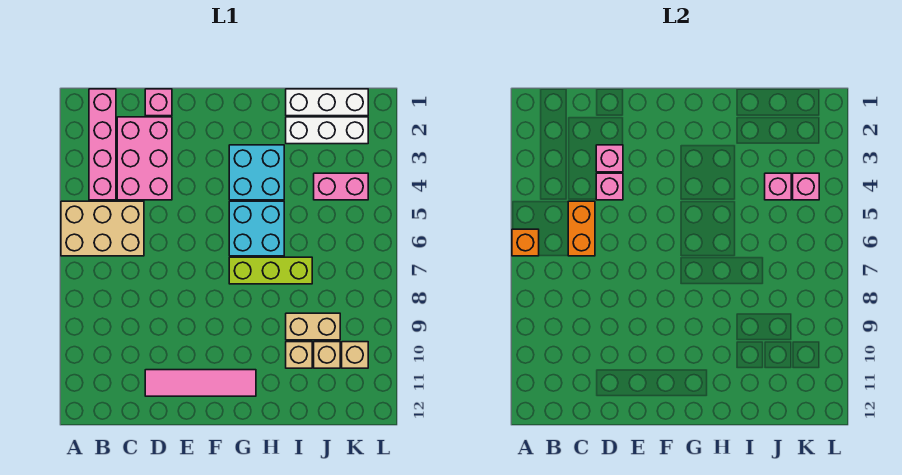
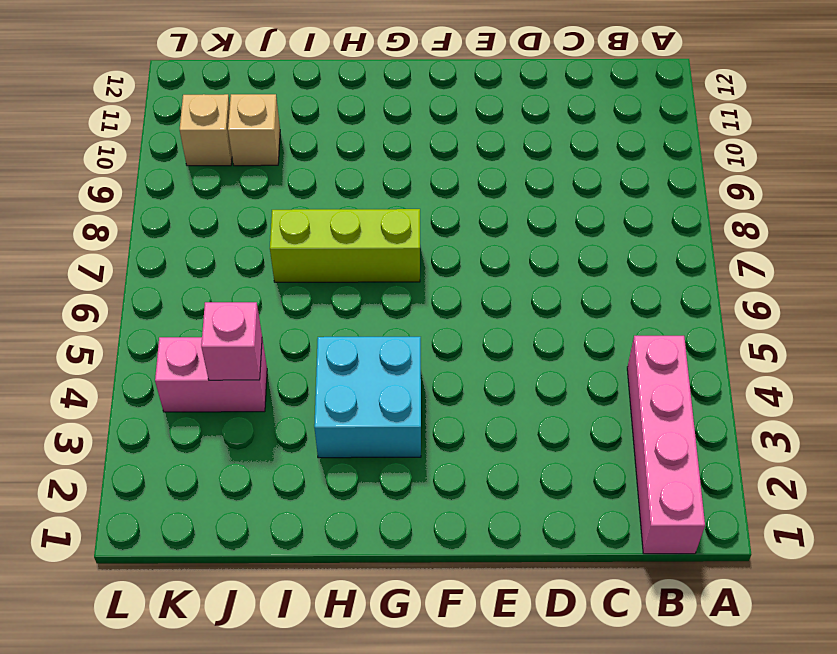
none -> tan brick A5:C6 level 1
none -> pink brick C2:D4 level 1
none -> pink brick D1 level 1

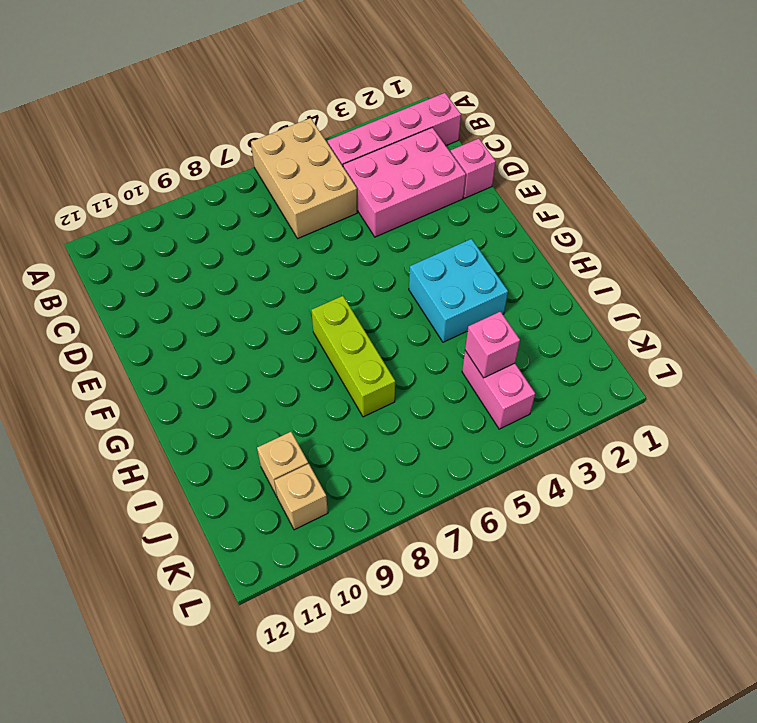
none -> pink tile D11:G11 level 1
none -> cyan brick G5:H6 level 1
none -> white brick I1:K1 level 1

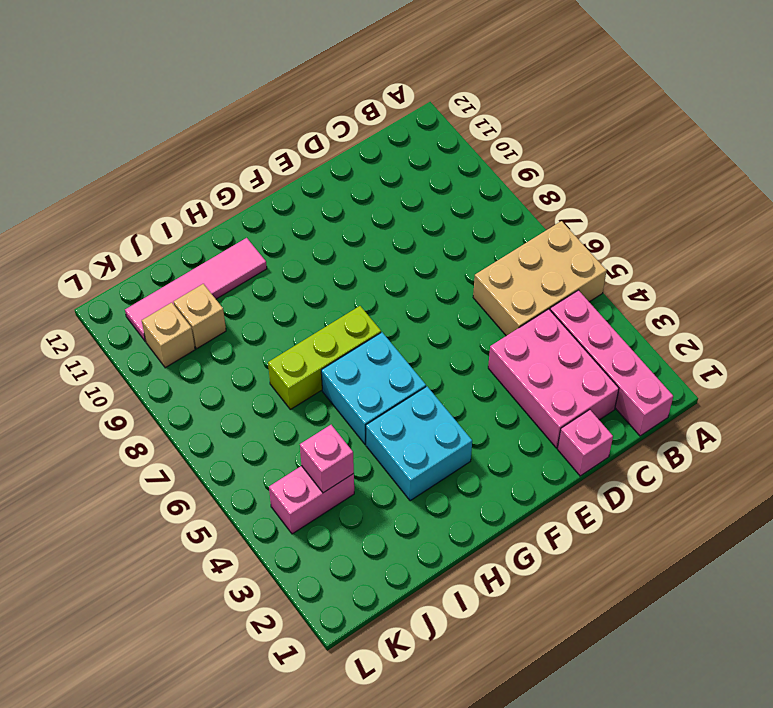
pink tile H11:K11 level 1 -> pink tile D11:G11 level 1
none -> white brick I1:K1 level 1
none -> white brick I2:K2 level 1
none -> tan brick I9:J9 level 1

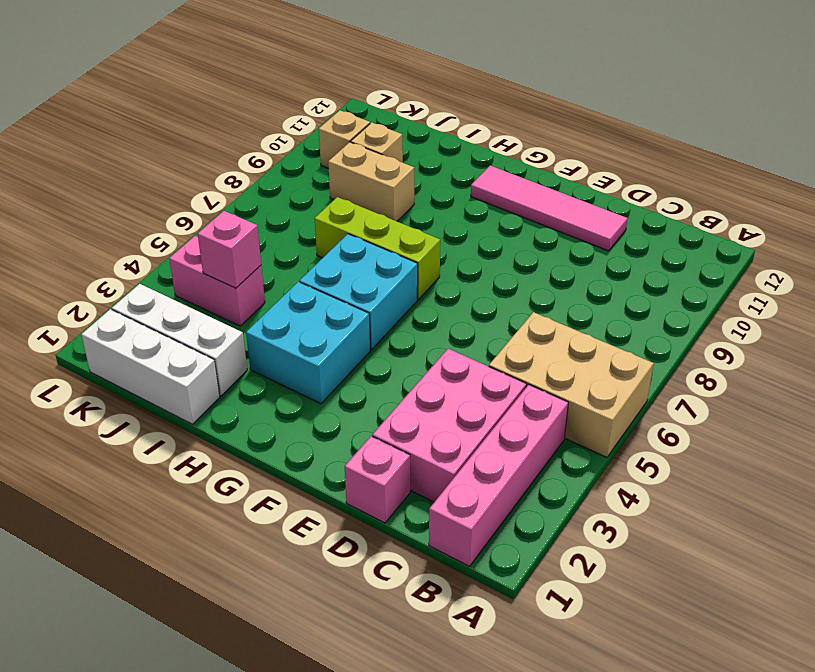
none -> tan brick I10 level 1
none -> orange brick A6 level 2
none -> orange brick C5:C6 level 2

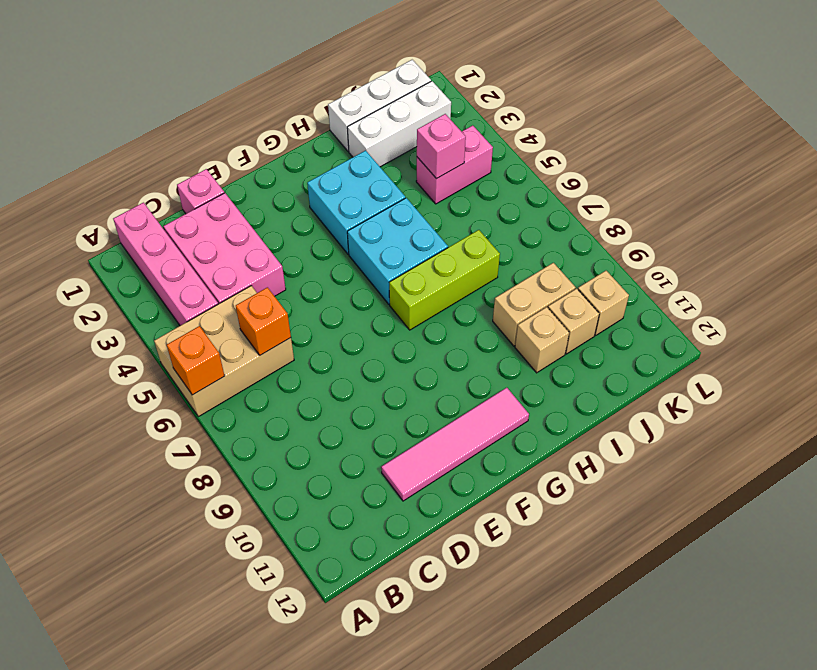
orange brick C6 level 2 -> orange brick C5:C6 level 2
none -> pink brick D3 level 2
none -> pink brick D4 level 2
none -> pink brick K4 level 2

